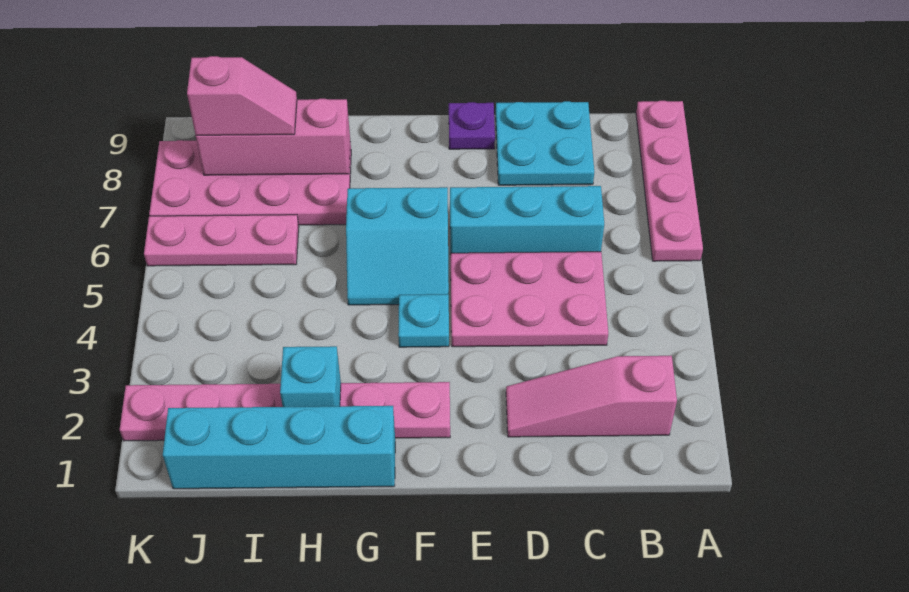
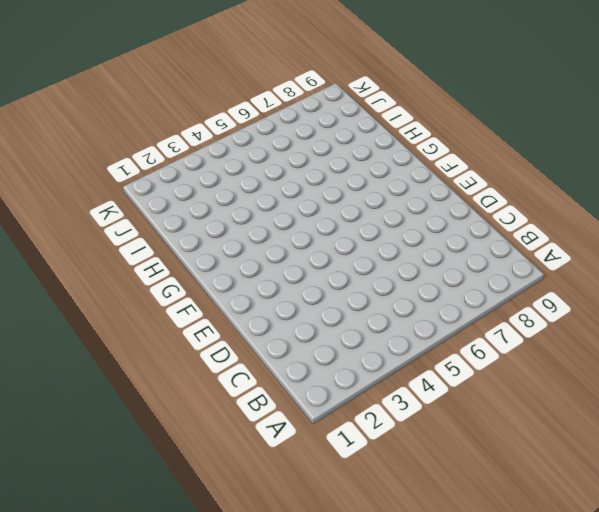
none -> pink plate A6:A9 level 1
none -> pink slope B2:D2 level 1 top B
none -> pink plate C4:E5 level 1

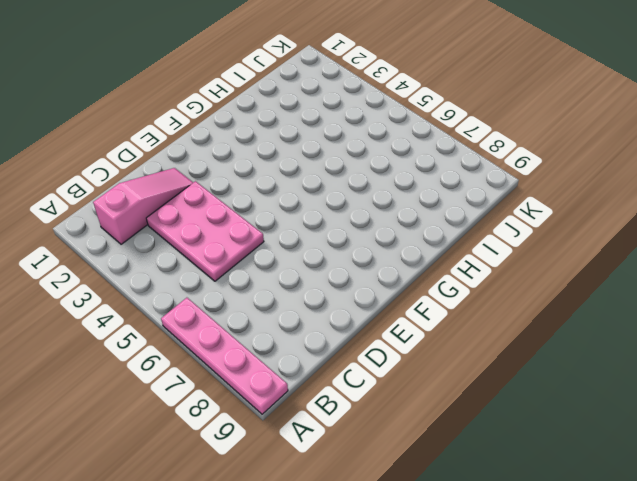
pink plate C3:D5 level 1 -> pink plate C4:E5 level 1
none -> cyan brick C6:E6 level 1
none -> cyan plate C8:D9 level 1
none -> purple plate E9 level 1

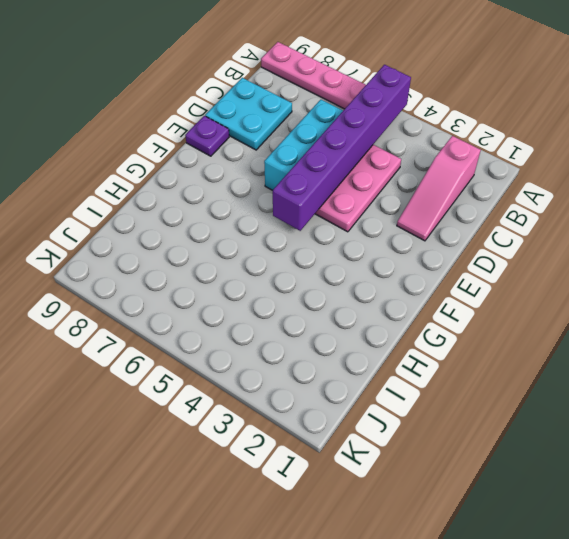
purple brick A5:F5 level 2 -> none
none -> pink plate F2:K2 level 1
none -> cyan plate F4 level 1
none -> cyan slope F5:G6 level 1 top 6

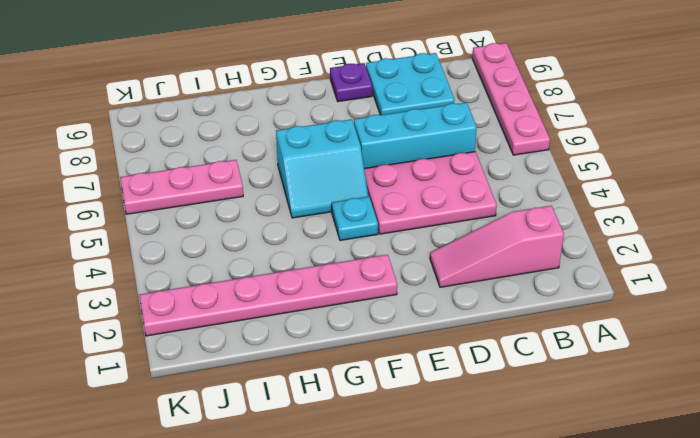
none -> cyan brick G1:J1 level 1
none -> pink plate H7:K8 level 1
none -> cyan brick H2 level 2

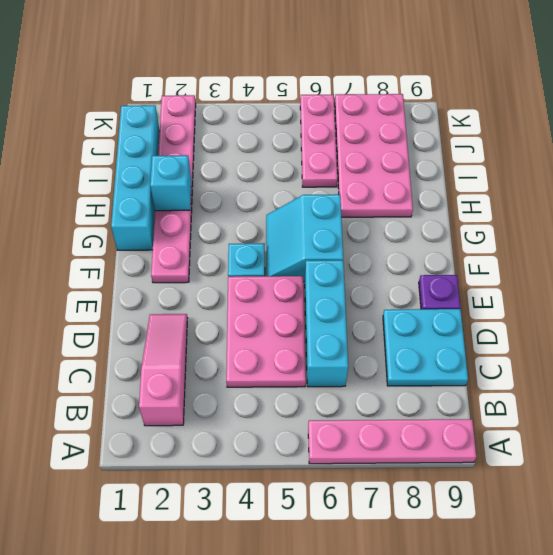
none -> pink brick H8:J8 level 2
none -> pink slope I8:J8 level 3 top J

